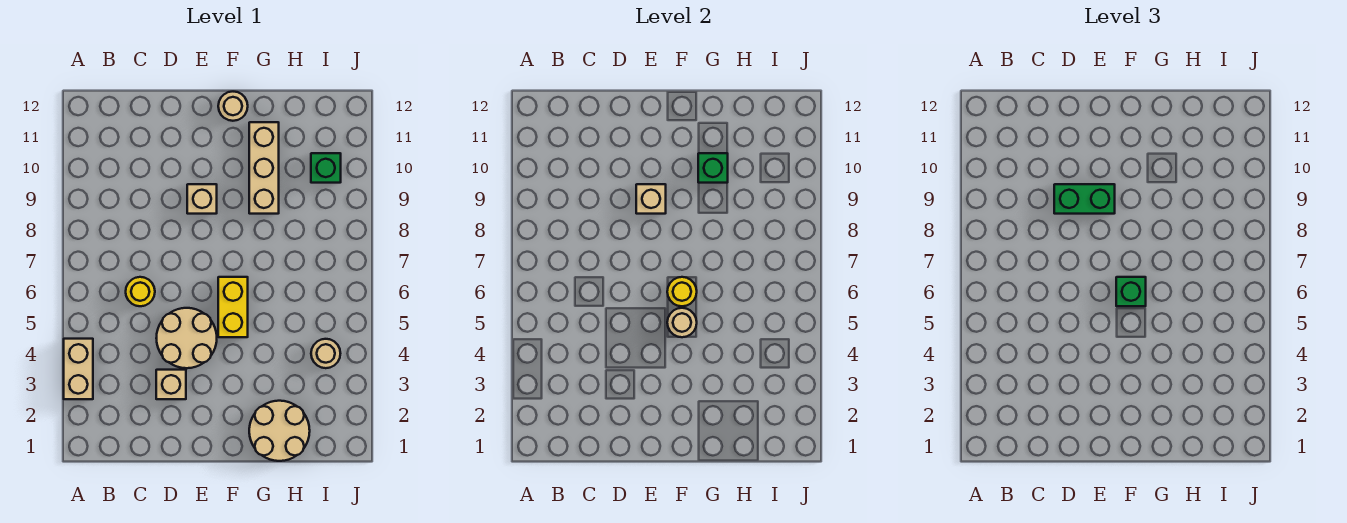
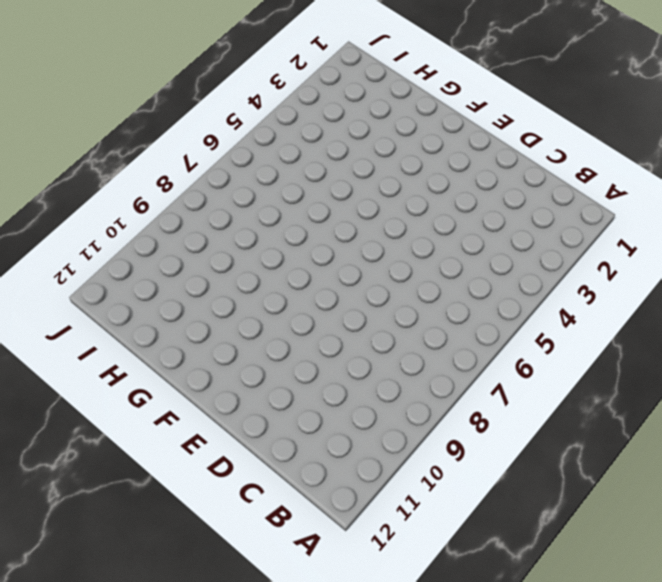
none -> tan brick A3:A4 level 1
none -> yellow round brick C6 level 1
none -> tan brick D3 level 1

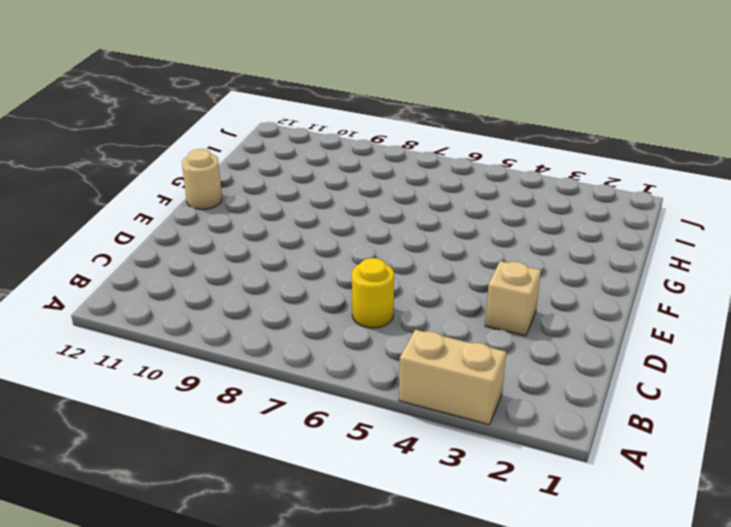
none -> tan round brick D4:E5 level 1
none -> tan brick E9 level 1
none -> yellow brick F5:F6 level 1

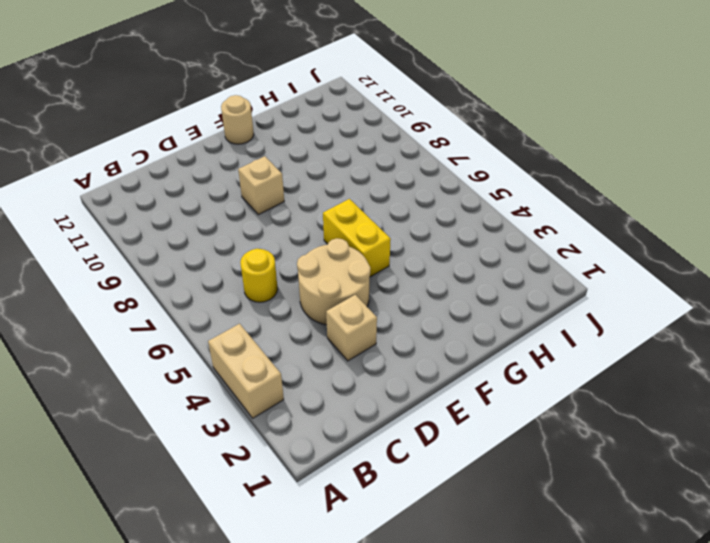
none -> tan round brick G1:H2 level 1
none -> tan brick G9:G11 level 1
none -> tan round brick I4 level 1

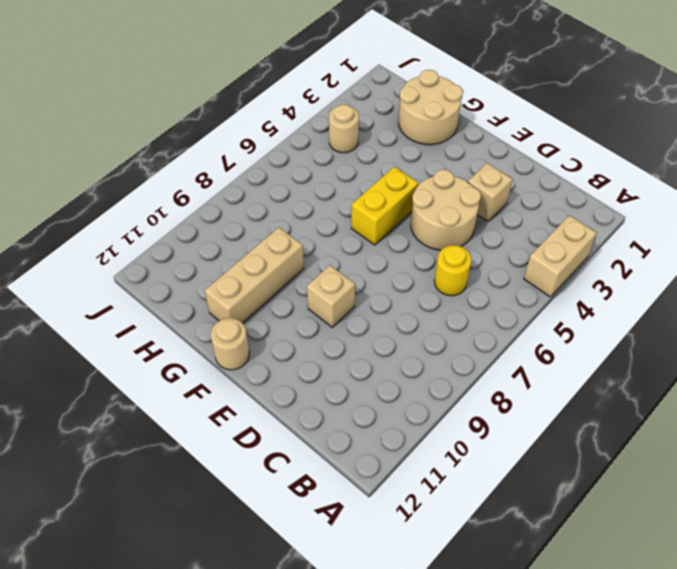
none -> green brick I10 level 1
none -> tan brick E9 level 2
none -> tan round brick F5 level 2

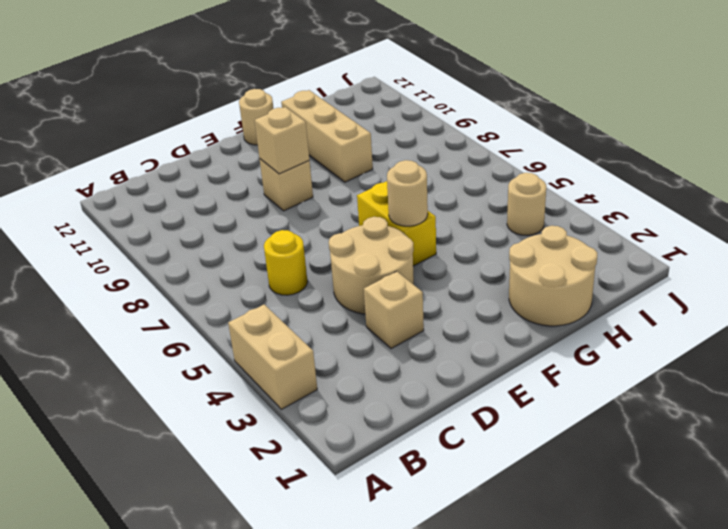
none -> green brick I10 level 1
none -> yellow round brick F6 level 2
none -> green brick G10 level 2

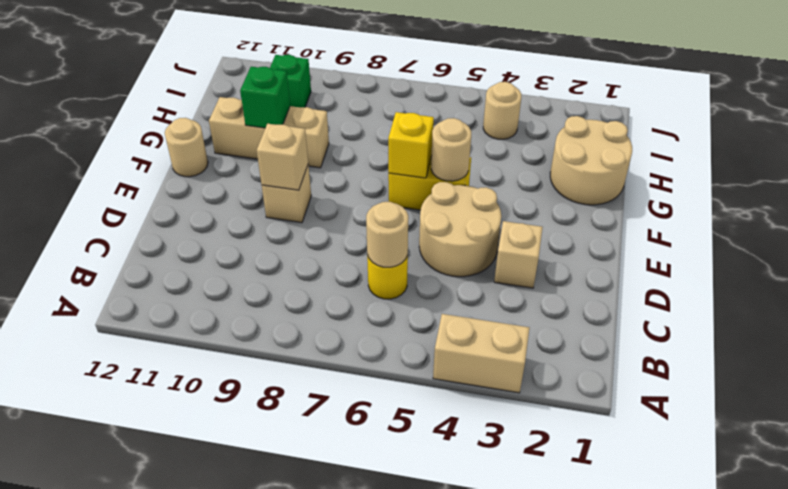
tan round brick C6 level 2 -> none
yellow brick F6 level 2 -> yellow round brick F6 level 2
none -> green brick D9:E9 level 3
none -> green brick F6 level 3

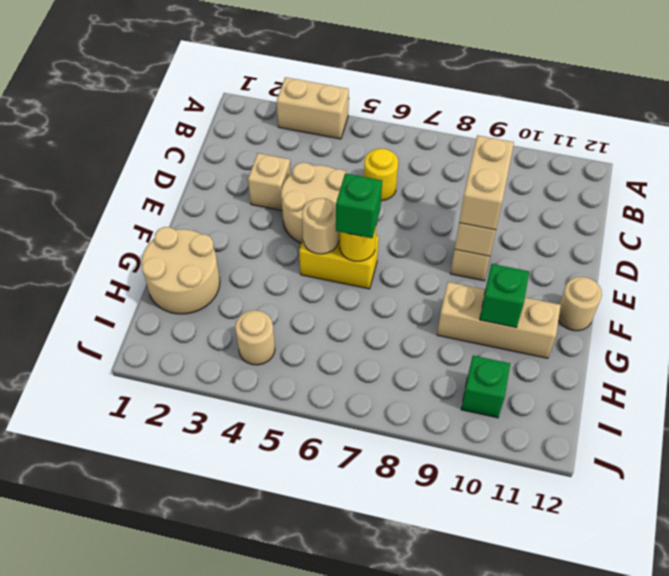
tan brick D9:E9 level 3 -> green brick D9:E9 level 3

